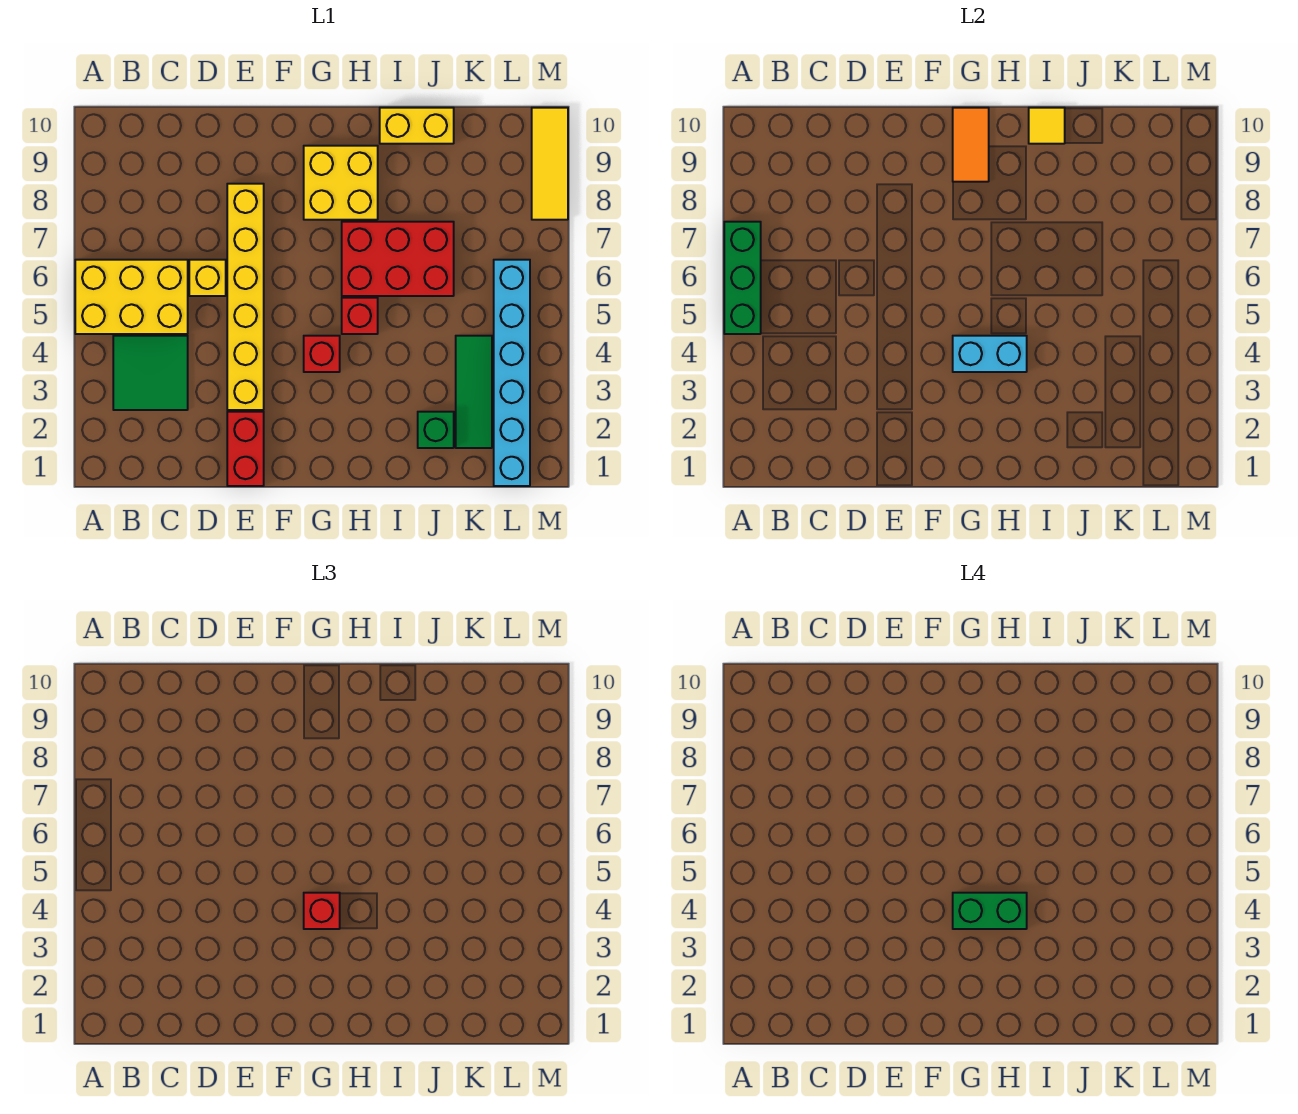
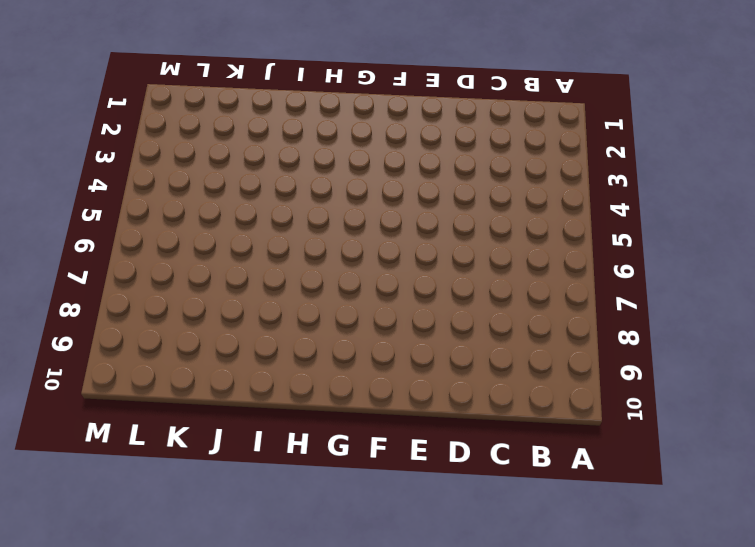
none -> yellow brick A5:C6 level 1
none -> green tile B3:C4 level 1
none -> yellow brick D6 level 1

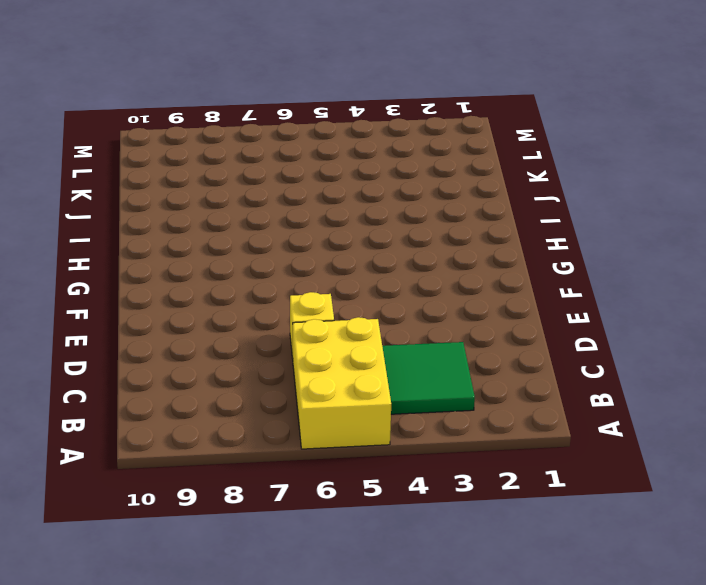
none -> red brick E1:E2 level 1
none -> yellow brick E3:E8 level 1
none -> red brick G4 level 1

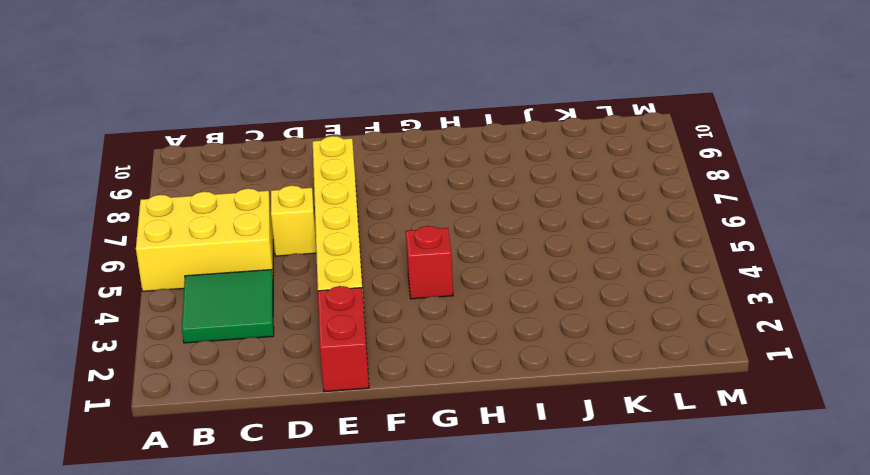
none -> yellow brick G8:H9 level 1
none -> red brick H5 level 1
none -> red brick H6:J7 level 1

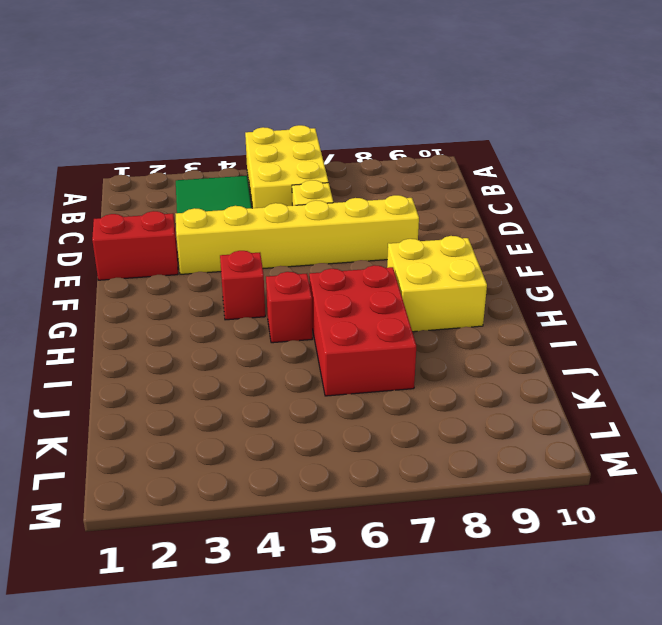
none -> yellow brick I10:J10 level 1
none -> green brick J2 level 1
none -> green tile K2:K4 level 1

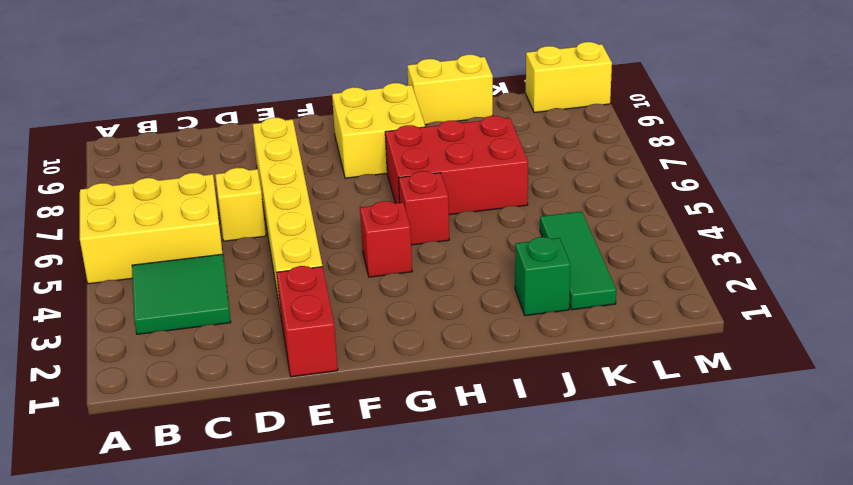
yellow brick L10:M10 level 1 -> yellow tile M8:M10 level 1
none -> cyan brick L1:L6 level 1
none -> green brick A5:A7 level 2
none -> cyan brick G4:H4 level 2

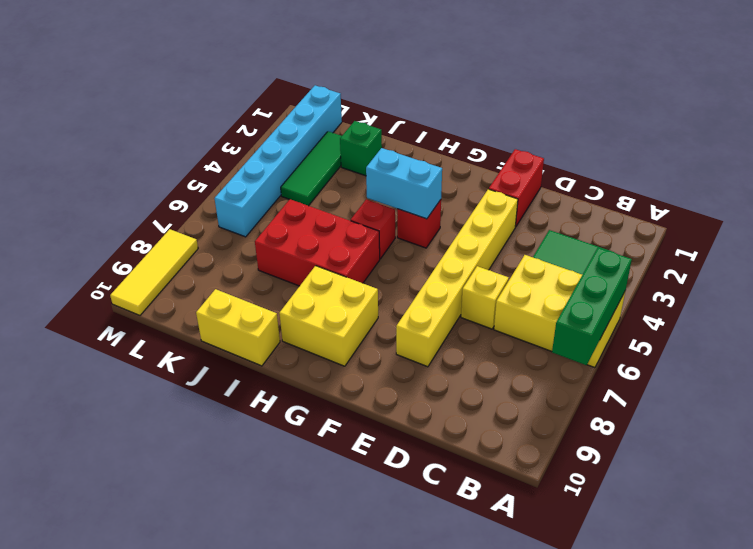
none -> orange tile G9:G10 level 2
none -> yellow tile I10 level 2
none -> red brick G4 level 3

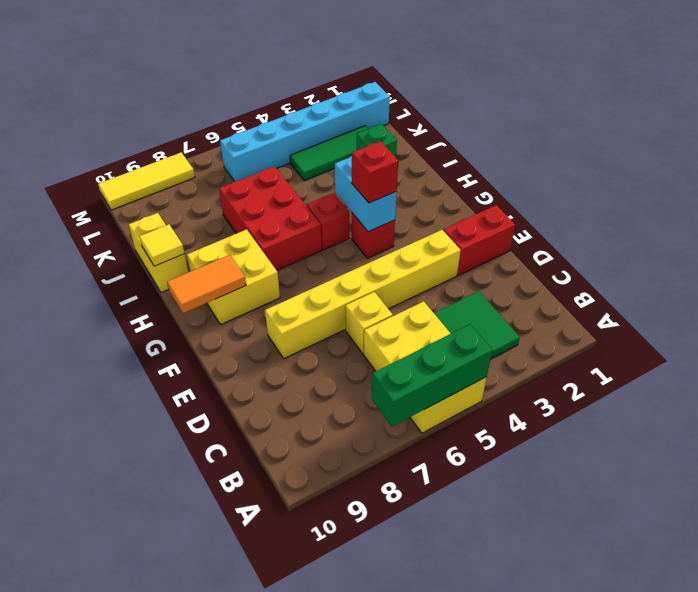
none -> green brick G4:H4 level 4

